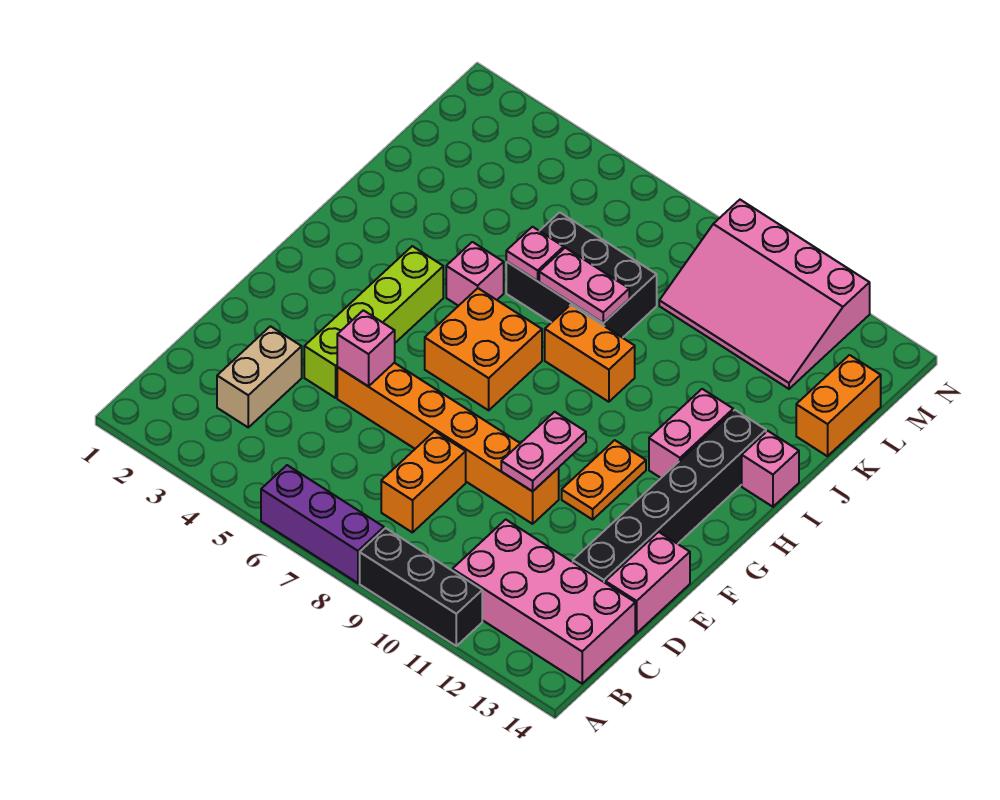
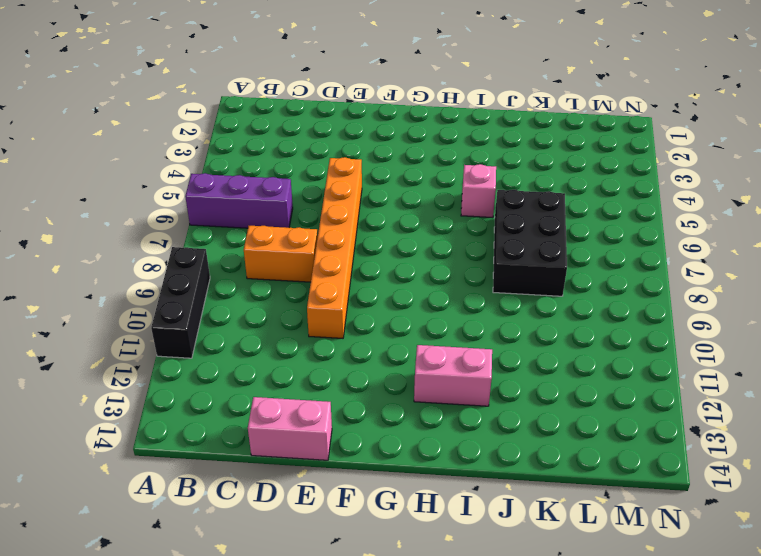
purple brick A6:C6 level 1 -> purple brick A6:A8 level 1
none -> pink brick B11:C14 level 1
none -> tan brick C3:D3 level 1
none -> black brick D13:I13 level 1

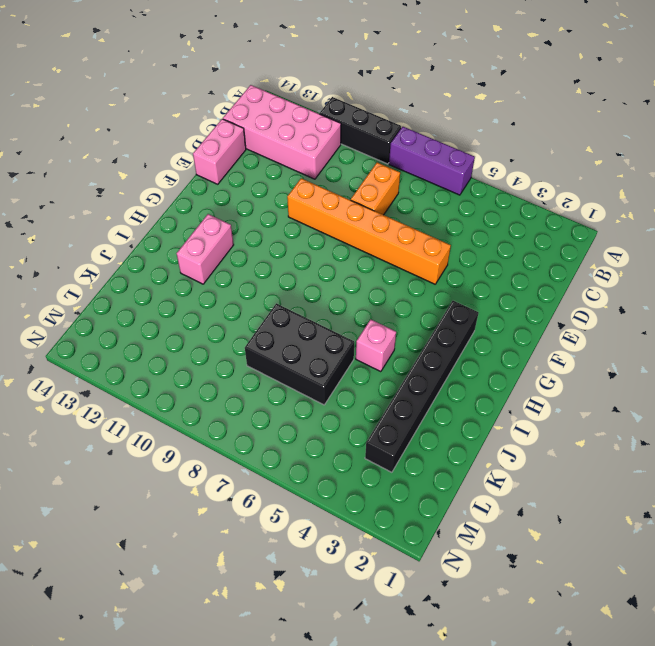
black brick G3:L3 level 1 -> black brick D13:I13 level 1
none -> tan brick C3:D3 level 1
none -> lime brick E4:H4 level 1
none -> orange plate F11:G11 level 1

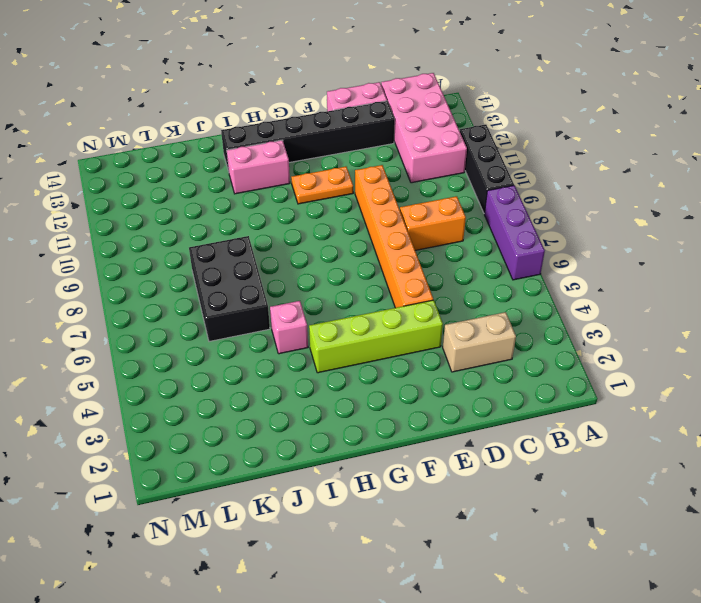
none -> orange brick G6:H7 level 1
none -> orange brick I8:I9 level 1
none -> pink brick I14 level 1

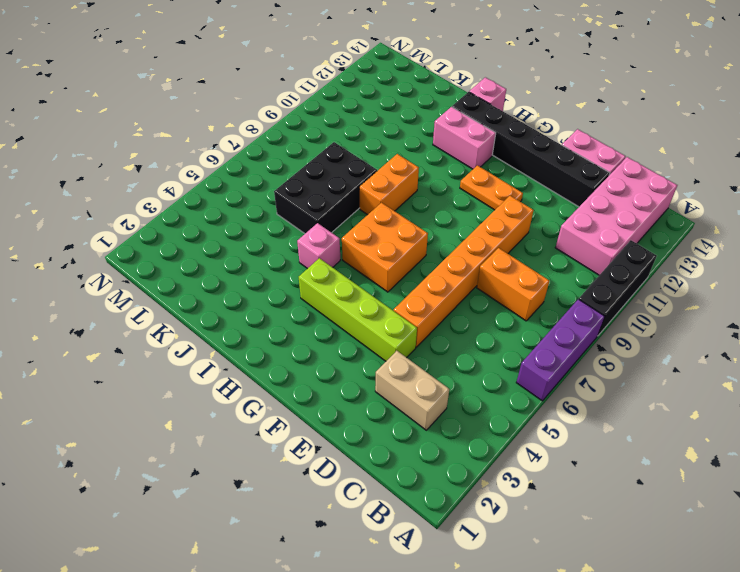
none -> orange brick K14:L14 level 1
none -> pink slope L9:N12 level 1 top N
none -> pink brick E5 level 2

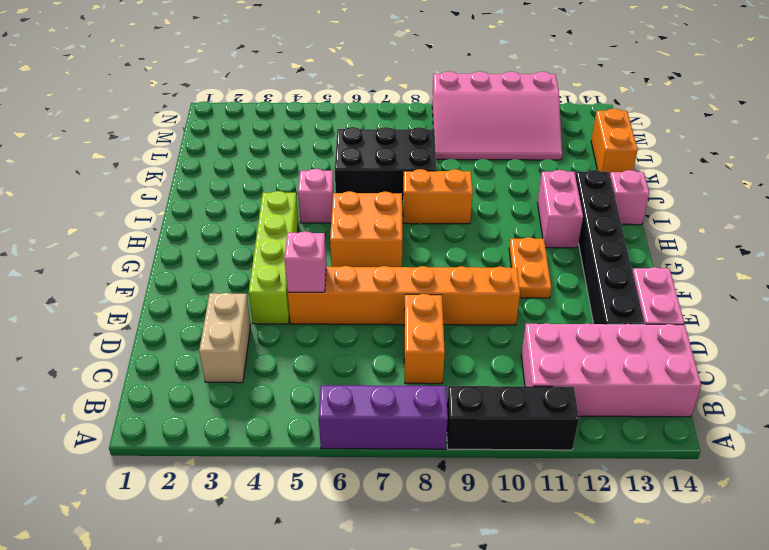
none -> pink plate E10:F10 level 2
none -> pink plate J6 level 2
none -> pink plate J7:J8 level 2

